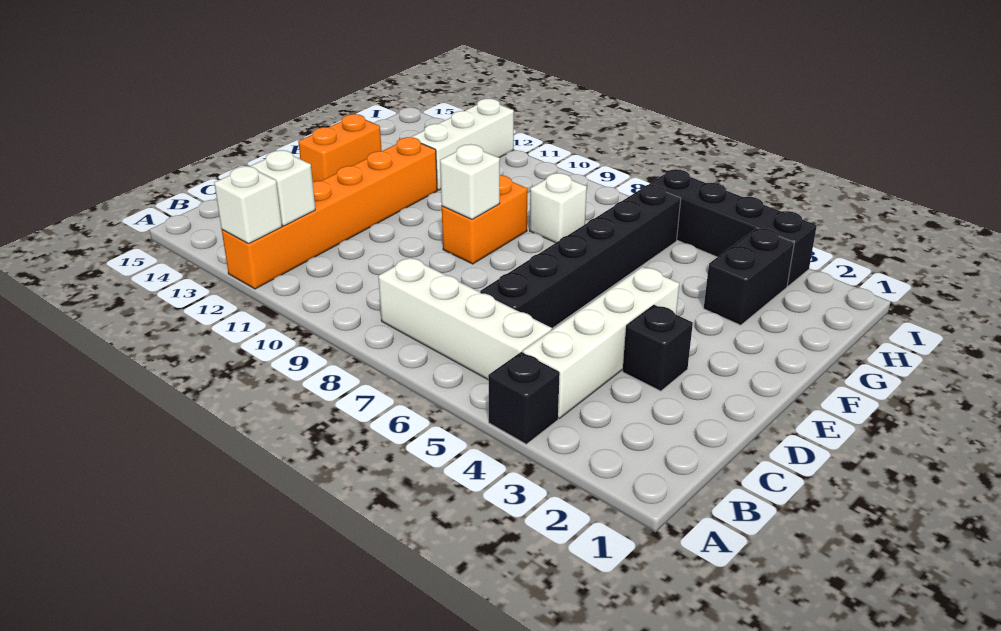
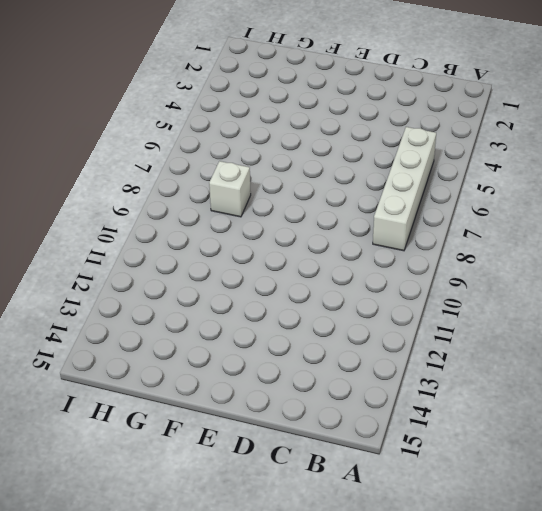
none -> black brick A4 level 1
none -> orange brick A12:F12 level 1
none -> white brick B4:E4 level 1

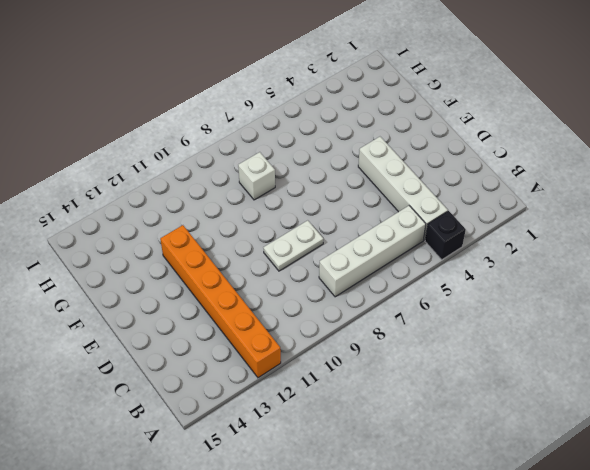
white plate D8:D9 level 1 -> none
none -> black brick C6:H6 level 1
none -> black brick D3 level 1
none -> orange brick E9:F9 level 1

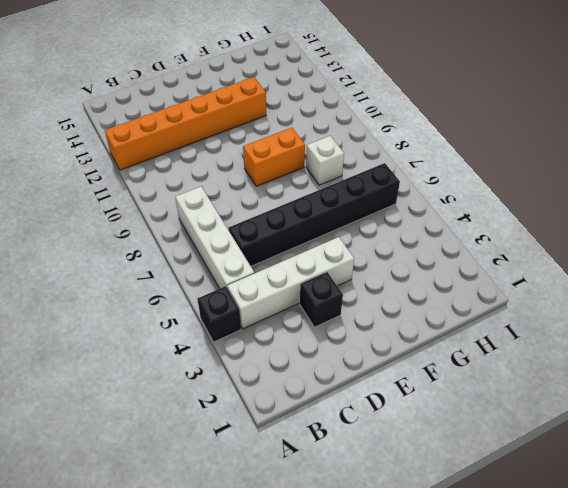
none -> orange brick E14:F14 level 1
none -> black brick G3:H3 level 1
none -> white brick G12:I12 level 1

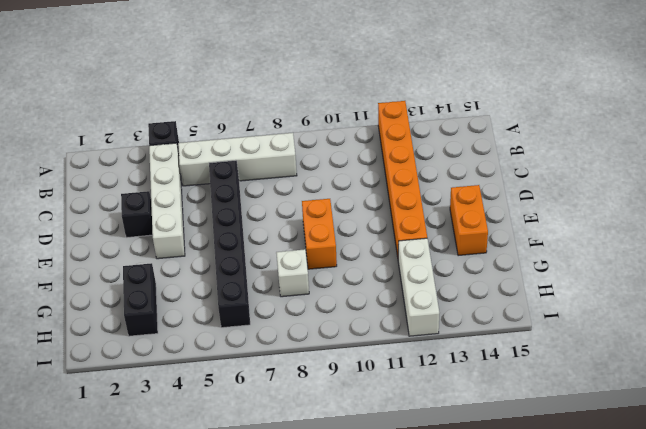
none -> black brick I3:I6 level 1
none -> white brick A12 level 2
none -> white brick B12 level 2

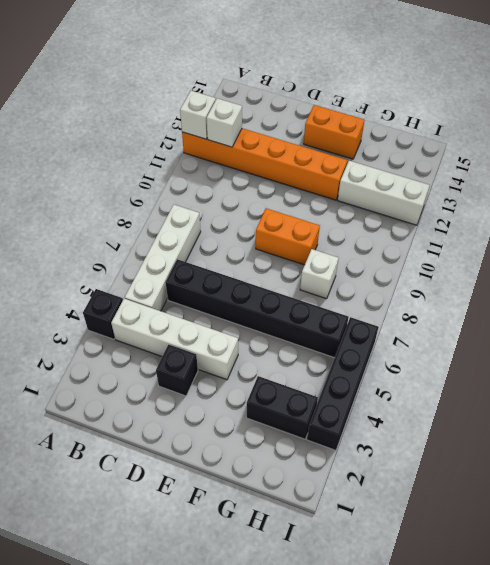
none -> white brick E9 level 2

